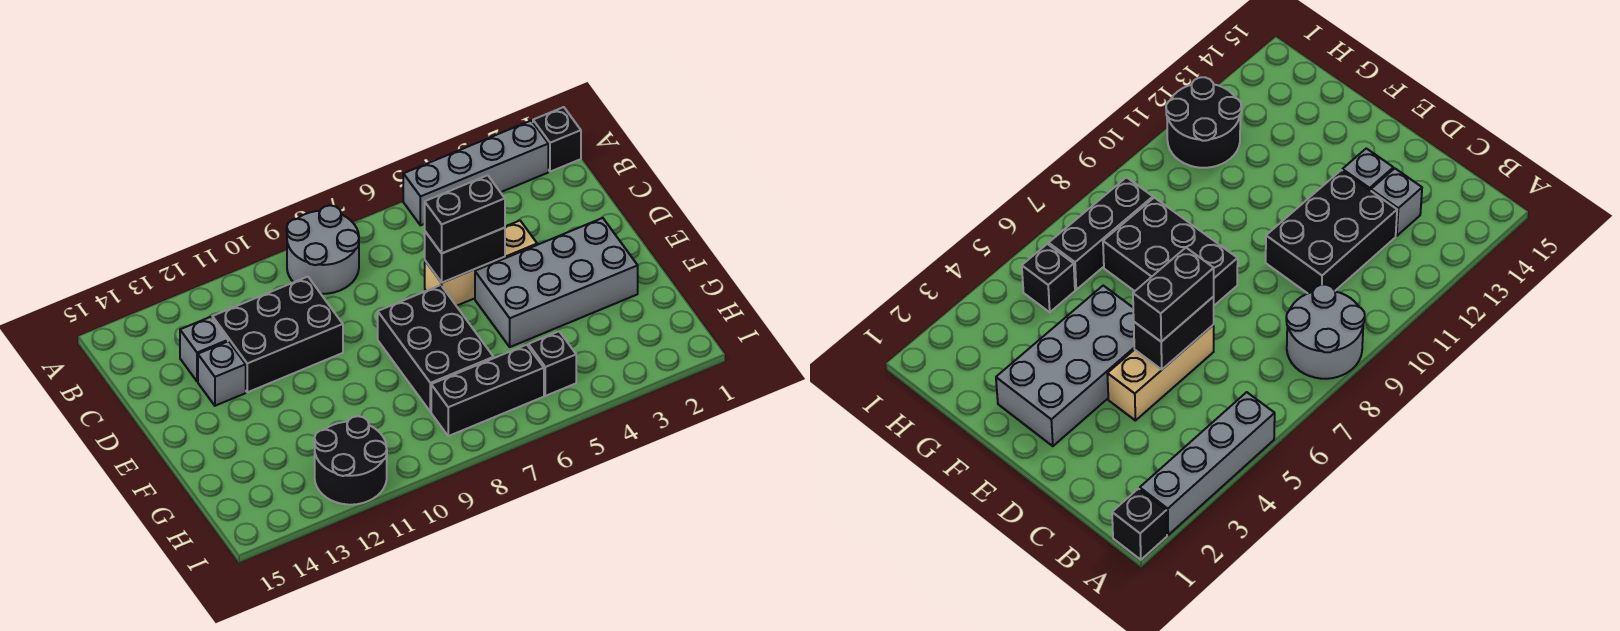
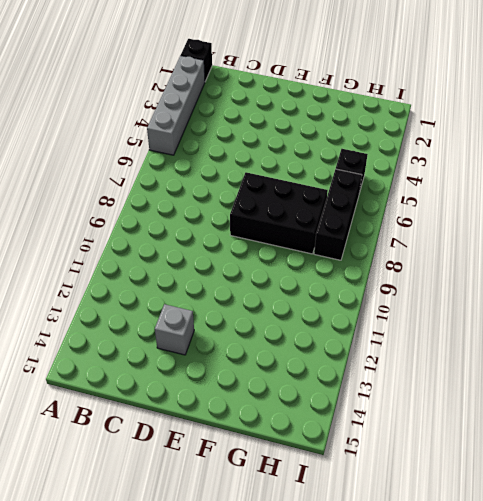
none -> grey round brick A8:B9 level 1
none -> black brick C10:D12 level 1
none -> grey brick C13 level 1

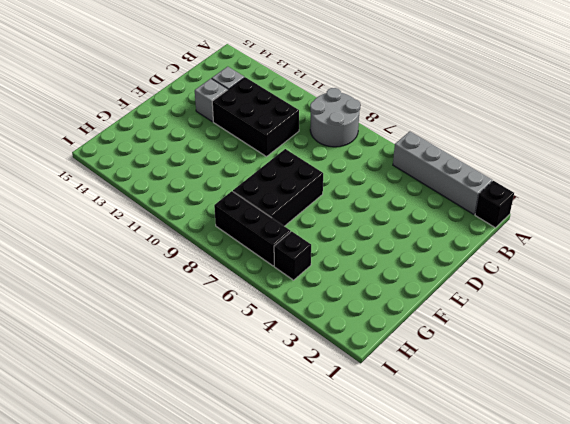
none -> tan brick D4:D6 level 1
none -> grey brick E2:F5 level 1
none -> black round brick H11:I12 level 1

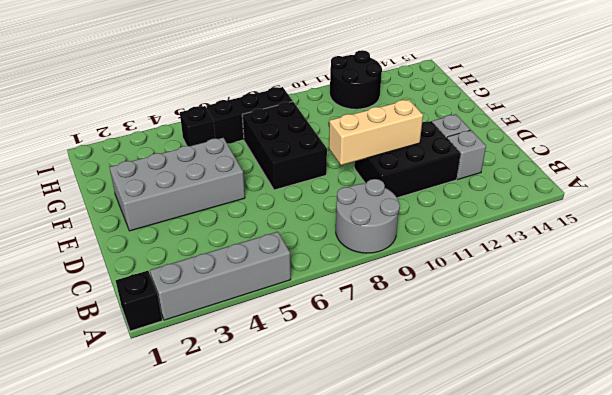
tan brick D9:D11 level 2 -> tan brick D4:D6 level 1
none -> black brick D5:D6 level 2
none -> black brick D5:D6 level 3

